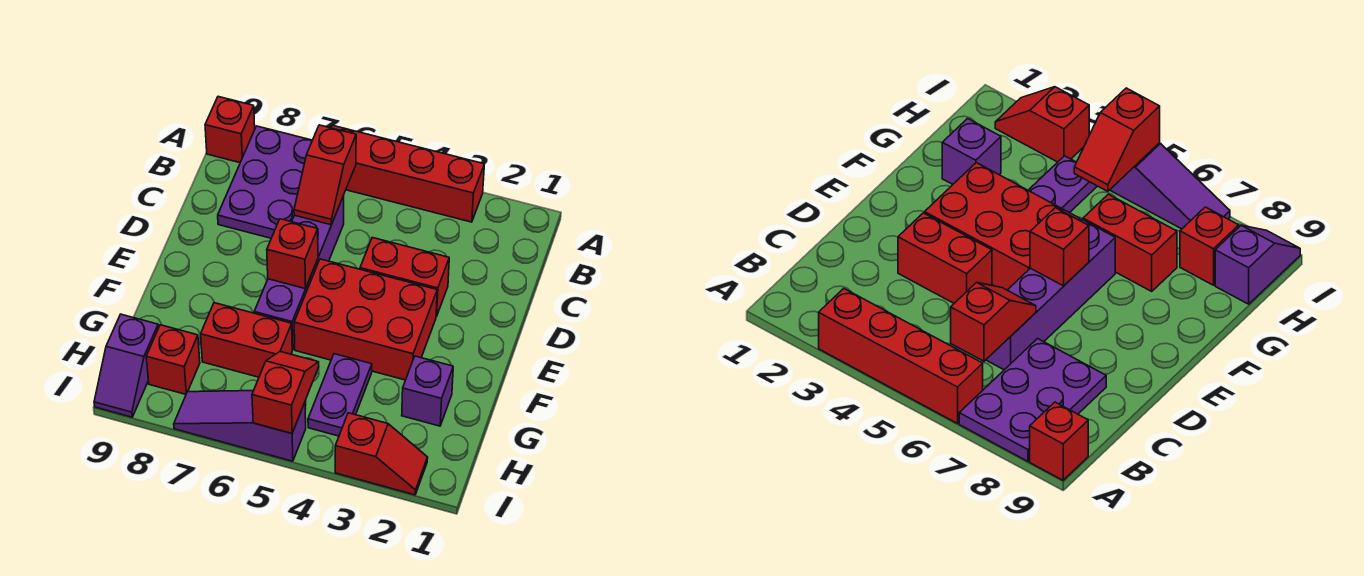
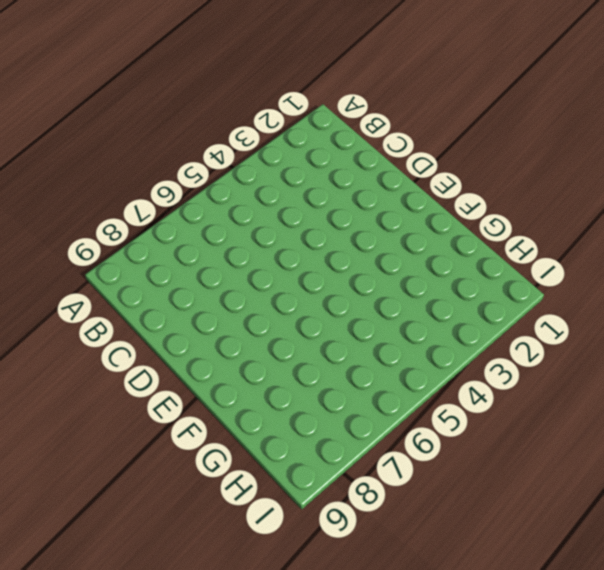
none -> red brick A3:A6 level 1
none -> purple plate A7:C8 level 1
none -> red brick A9 level 1

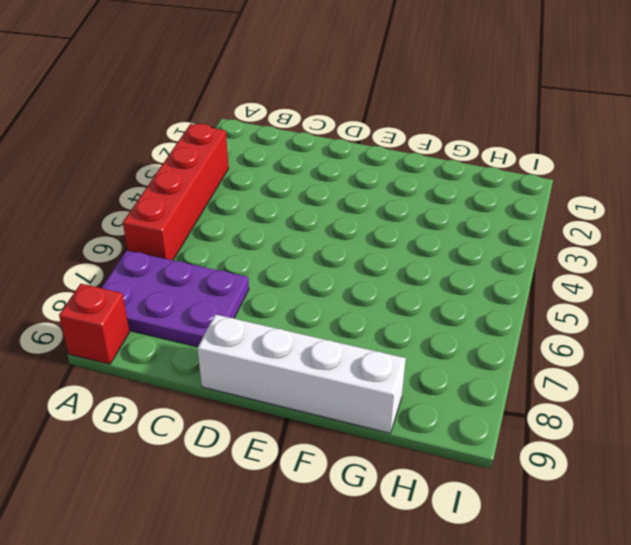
white brick D9:G9 level 1 -> none
none -> purple brick C6:F6 level 1
none -> red brick D3:D4 level 1
none -> red brick E3:F5 level 1

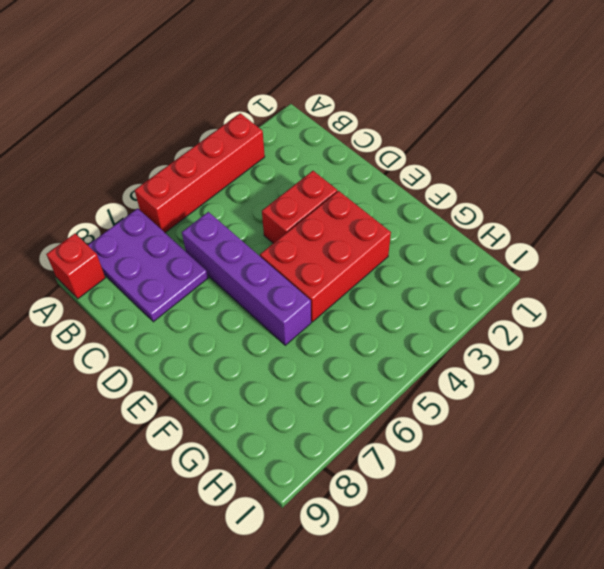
none -> purple brick G2 level 1
none -> purple plate G4:H4 level 1
none -> red brick G6:G7 level 1

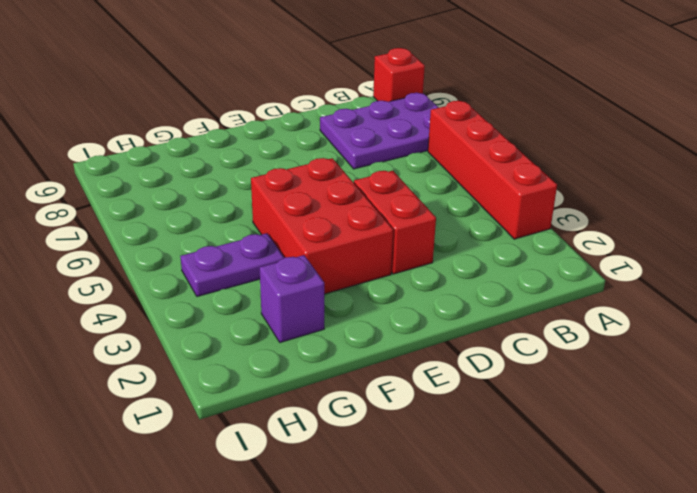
none -> purple brick C6:F6 level 1
none -> red brick G6:G7 level 1
none -> red brick H8 level 1

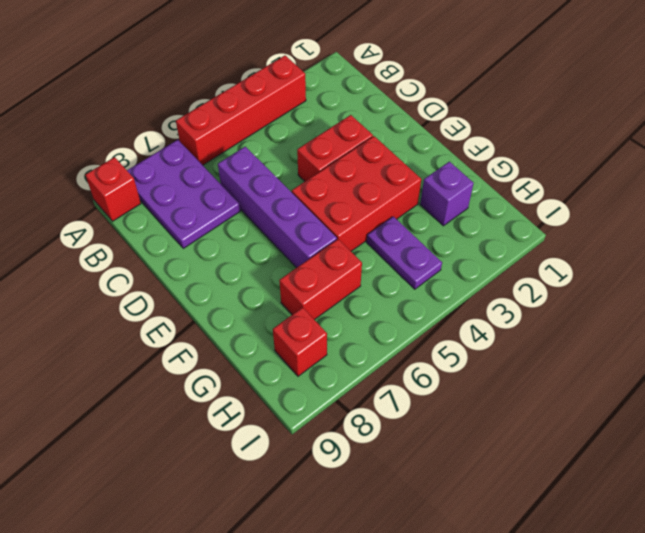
none -> purple slope H9:I9 level 1 top H
none -> red slope I2:I3 level 1 top 3
none -> purple slope I5:I7 level 1 top 5

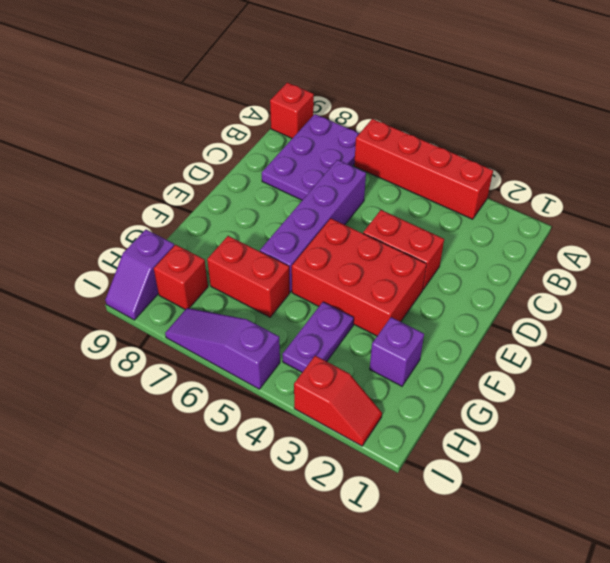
none -> red slope B6:C6 level 2 top B
none -> red brick E6 level 2
none -> red slope H5:I5 level 2 top I

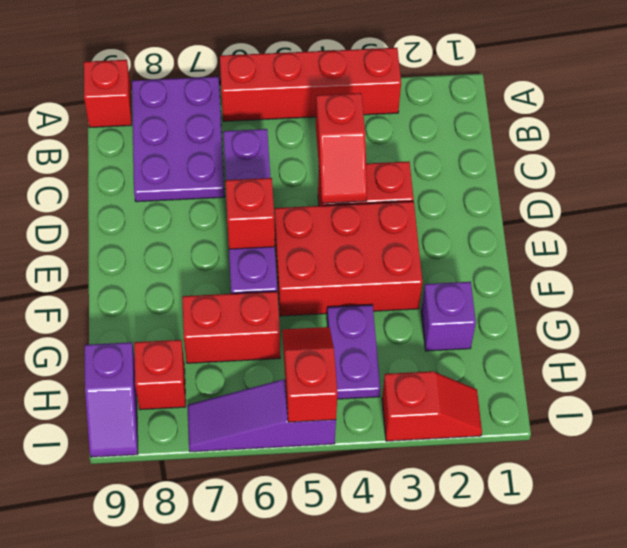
red slope C4:D4 level 2 top C -> red slope B6:C6 level 2 top B

